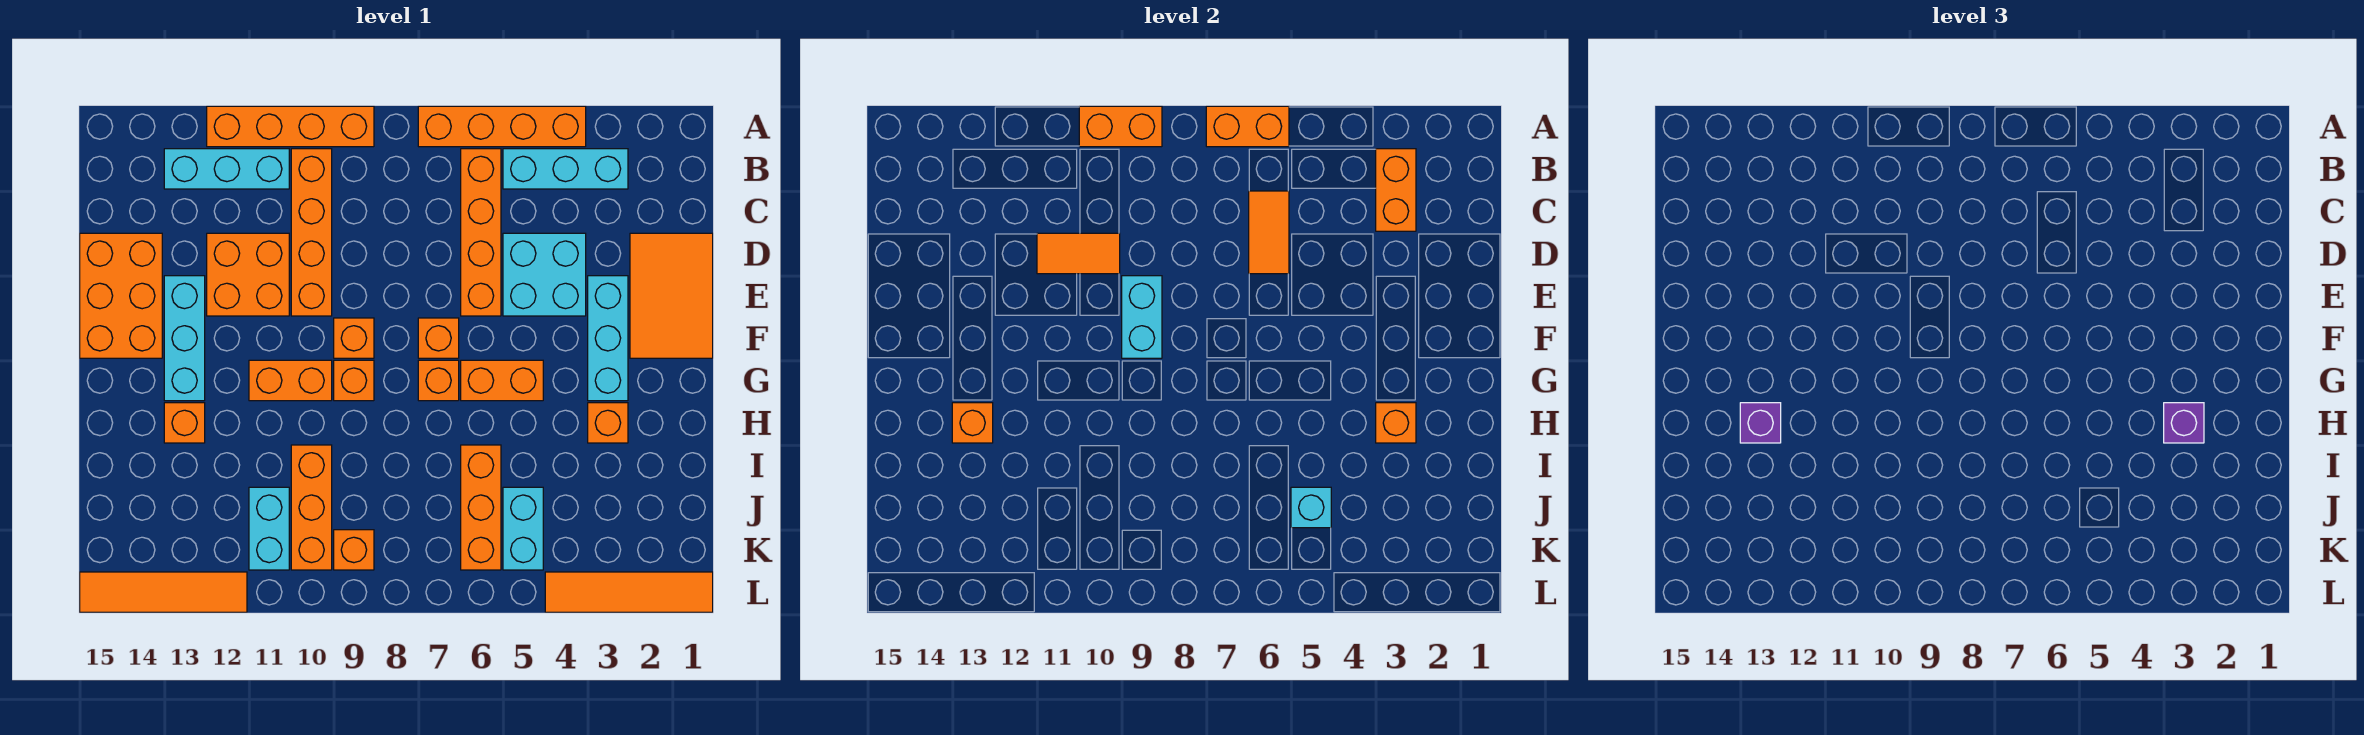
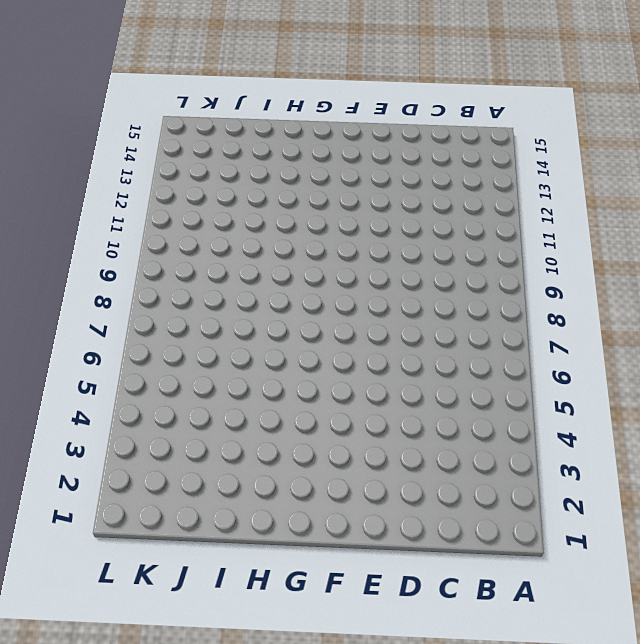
none -> orange brick A4:A7 level 1
none -> orange brick A9:A12 level 1
none -> cyan brick B3:B5 level 1
none -> orange brick B6:E6 level 1

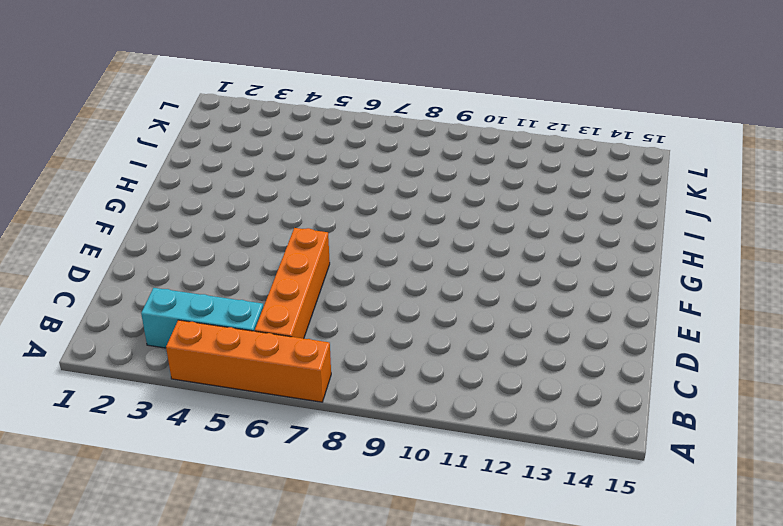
none -> orange brick A9:A12 level 1
none -> orange brick B10:E10 level 1
none -> cyan brick B11:B13 level 1
none -> orange tile D1:F2 level 1

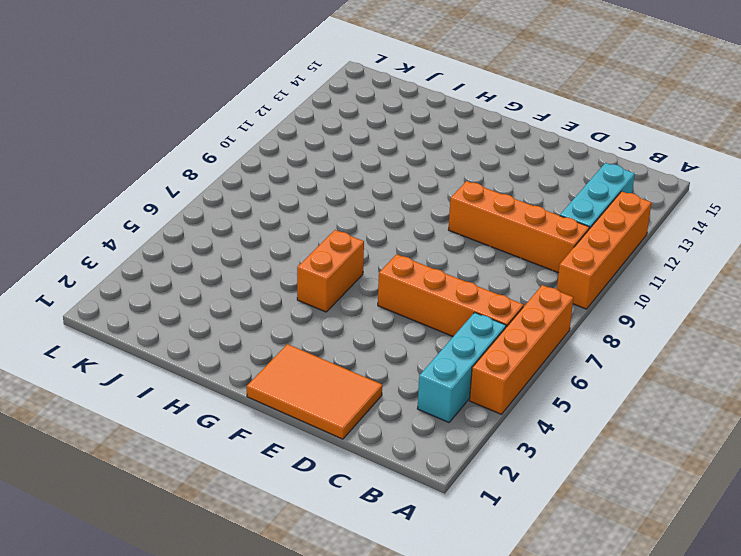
none -> cyan brick D4:E5 level 1
none -> orange brick D11:E12 level 1
none -> orange brick D14:F15 level 1
none -> cyan brick E3:G3 level 1

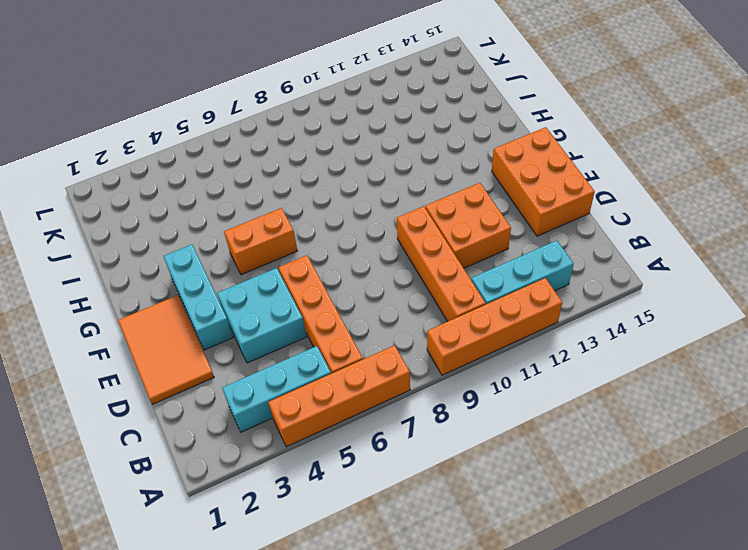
none -> cyan brick E13:G13 level 1
none -> orange brick F7 level 1
none -> orange brick F9 level 1
none -> orange brick G7 level 1

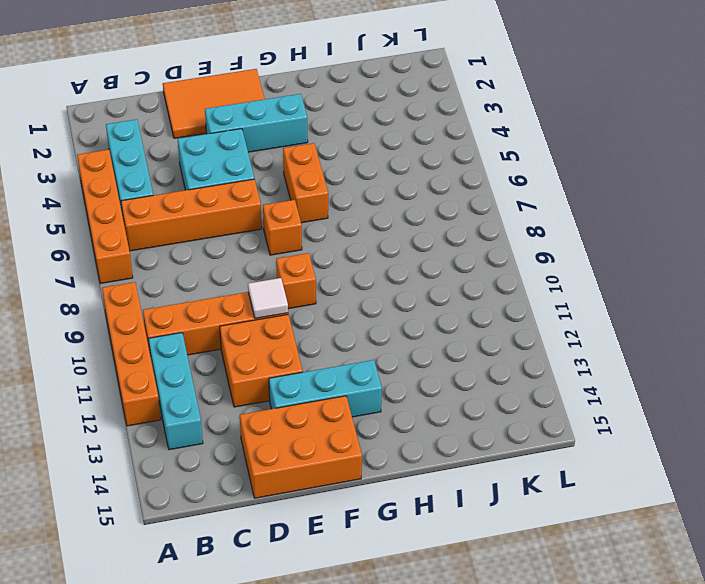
white tile E10 level 2 -> none
none -> orange brick G7 level 1
none -> orange brick G9 level 1
none -> orange brick G10:G11 level 1
none -> orange brick H3 level 1

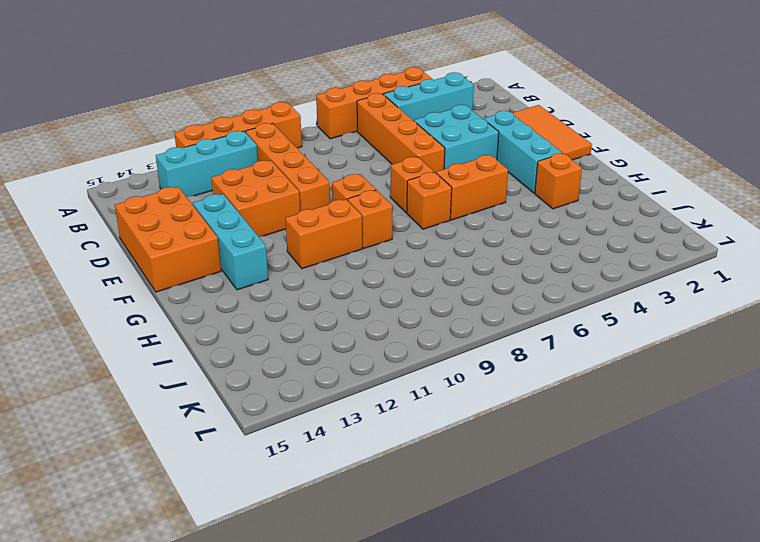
none -> orange brick H13 level 1
none -> orange brick I6:K6 level 1
none -> orange brick I10:K10 level 1
none -> cyan brick J5:K5 level 1

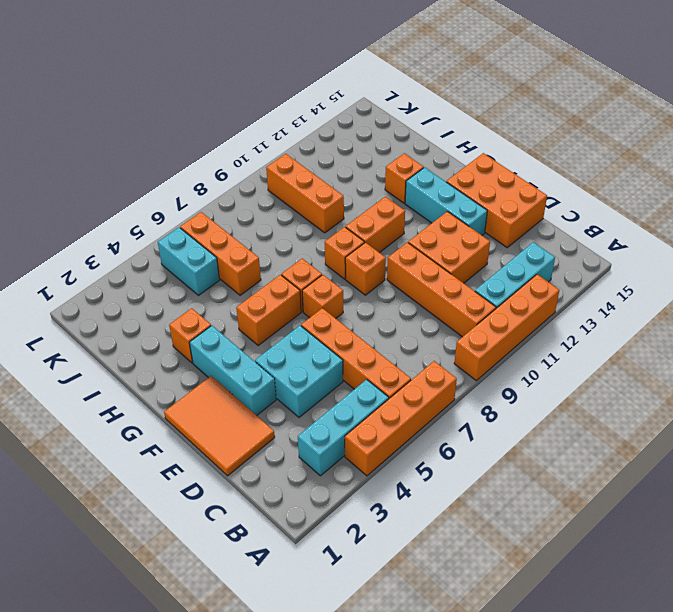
none -> cyan brick J11:K11 level 1
none -> orange brick K9 level 1
none -> orange tile L1:L4 level 1
none -> orange tile L12:L15 level 1

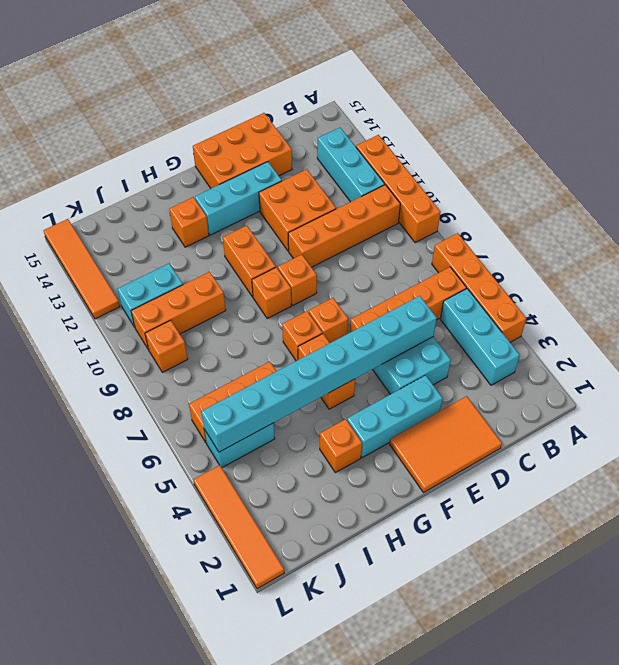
cyan brick D5:K5 level 2 -> cyan brick J5 level 2
none -> orange brick A6:A7 level 2
none -> orange brick A9:A10 level 2
none -> orange brick B3:C3 level 2
none -> orange tile C6:D6 level 2

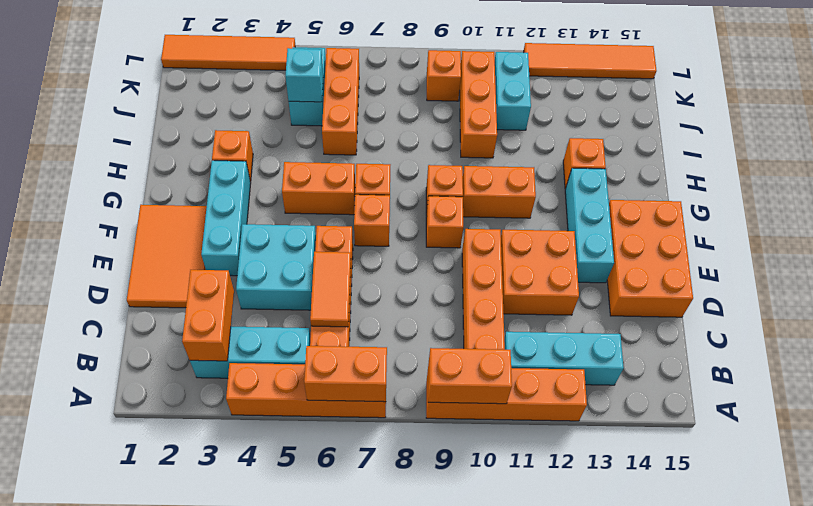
none -> orange tile D10:D11 level 2
none -> cyan brick E9:F9 level 2
none -> orange brick H3 level 2
none -> orange brick H13 level 2

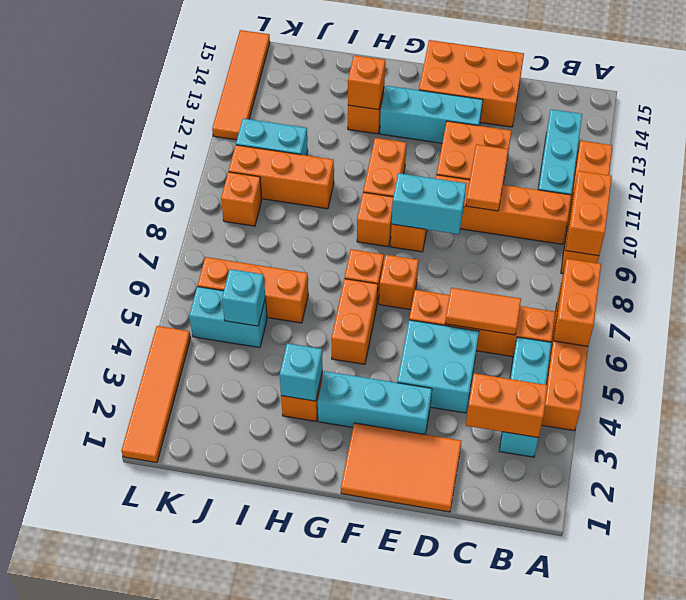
cyan brick H3 level 2 -> orange brick H3 level 2
none -> purple brick H3 level 3
none -> purple brick H13 level 3

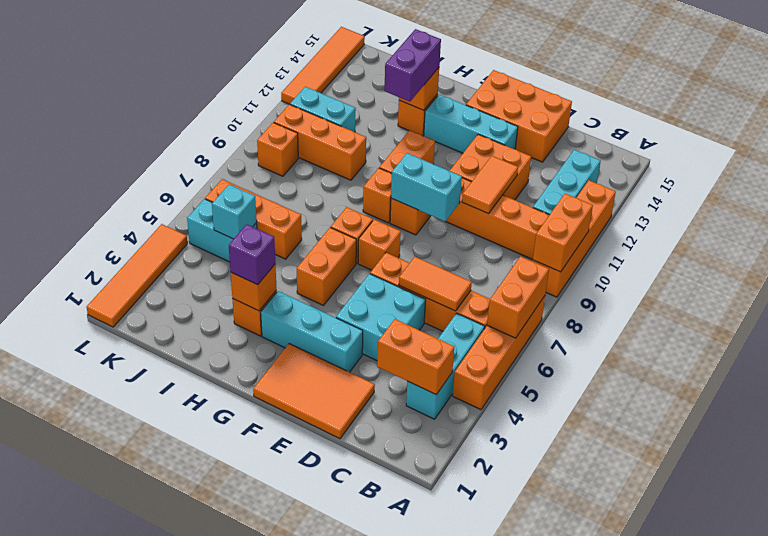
purple brick H12:H13 level 3 -> purple brick H13 level 3

